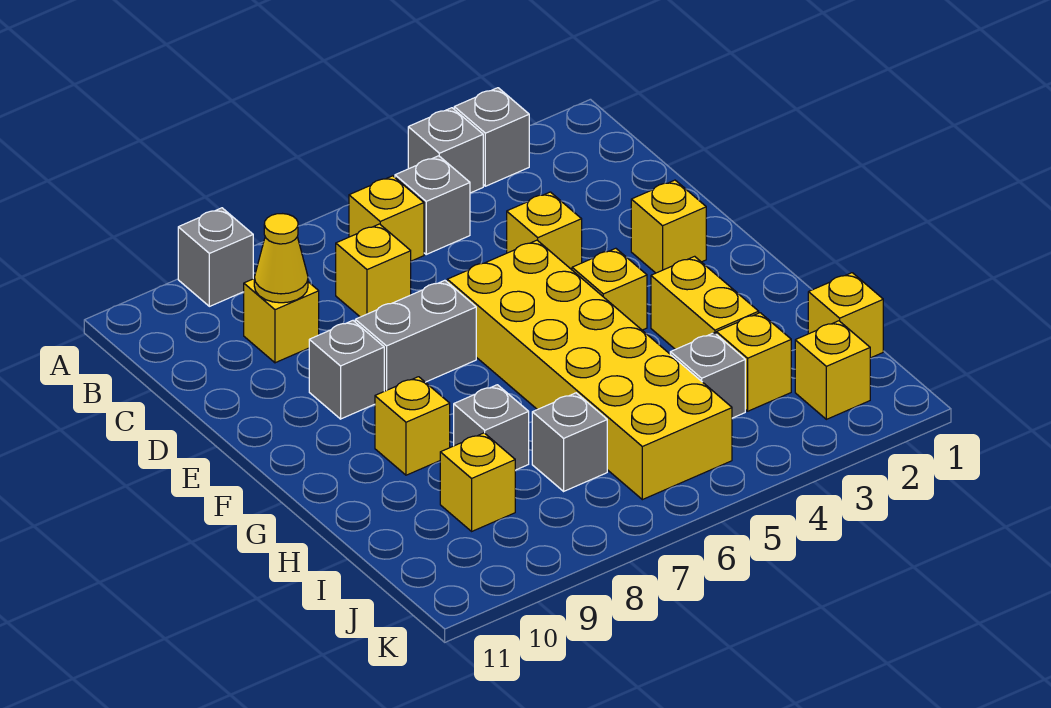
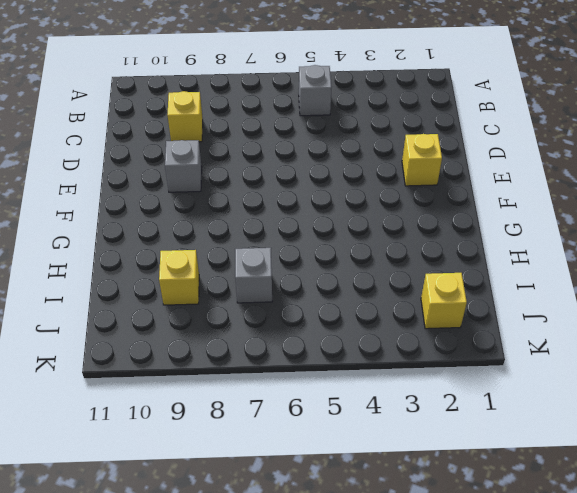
none -> grey brick A3 level 1
none -> grey brick A4 level 1
none -> grey brick A9 level 1

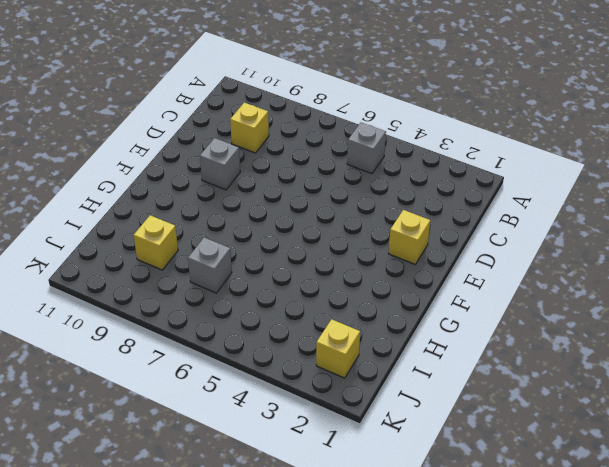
none -> grey brick A3 level 1
none -> grey brick A4 level 1
none -> grey brick A9 level 1

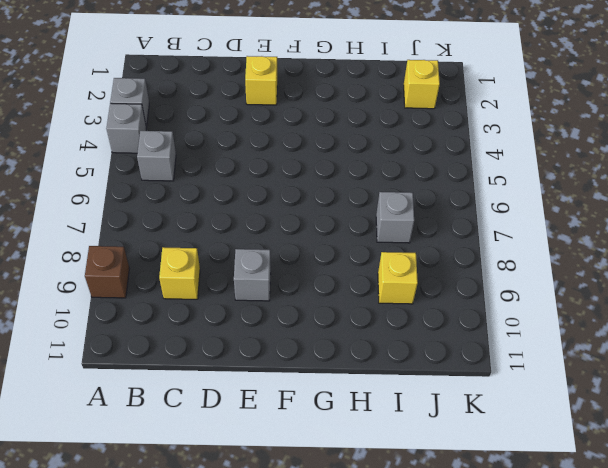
brown brick A9 level 1 -> grey brick A9 level 1
none -> yellow brick B6 level 1
none -> yellow brick C7 level 1
none -> yellow brick D4 level 1

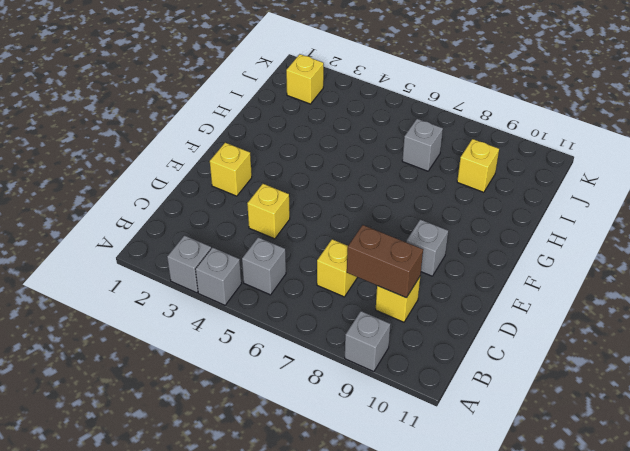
brown brick C8:C9 level 2 -> yellow cone C9 level 2
none -> yellow brick B6 level 1
none -> yellow brick E5:J6 level 1
none -> grey brick E7:E8 level 1

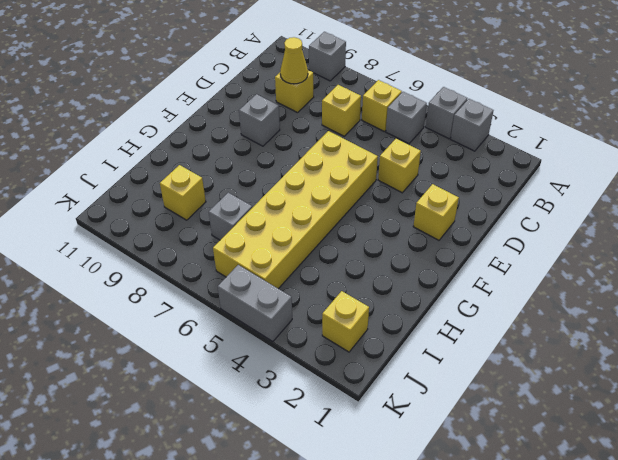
grey brick K4:K5 level 1 -> grey brick E7:E8 level 1
none -> yellow brick F4 level 1
none -> yellow brick G3:H3 level 1
none -> yellow brick G9 level 1

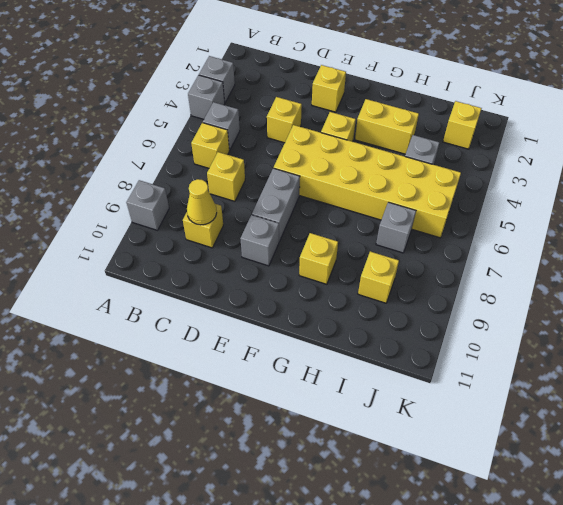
none -> grey brick H8 level 1
none -> yellow brick I1 level 1
none -> yellow brick I3 level 1

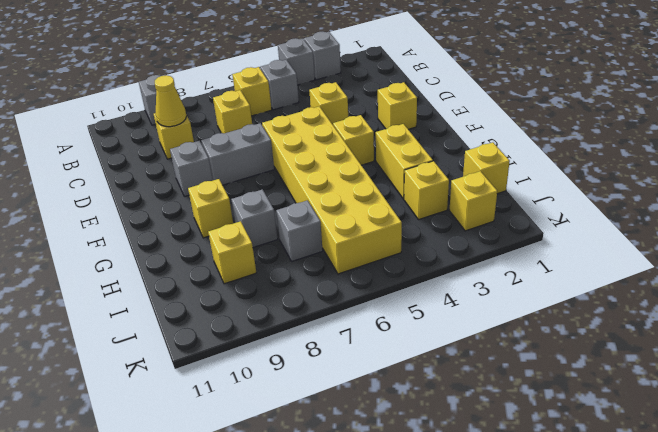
none -> grey brick I4 level 1

